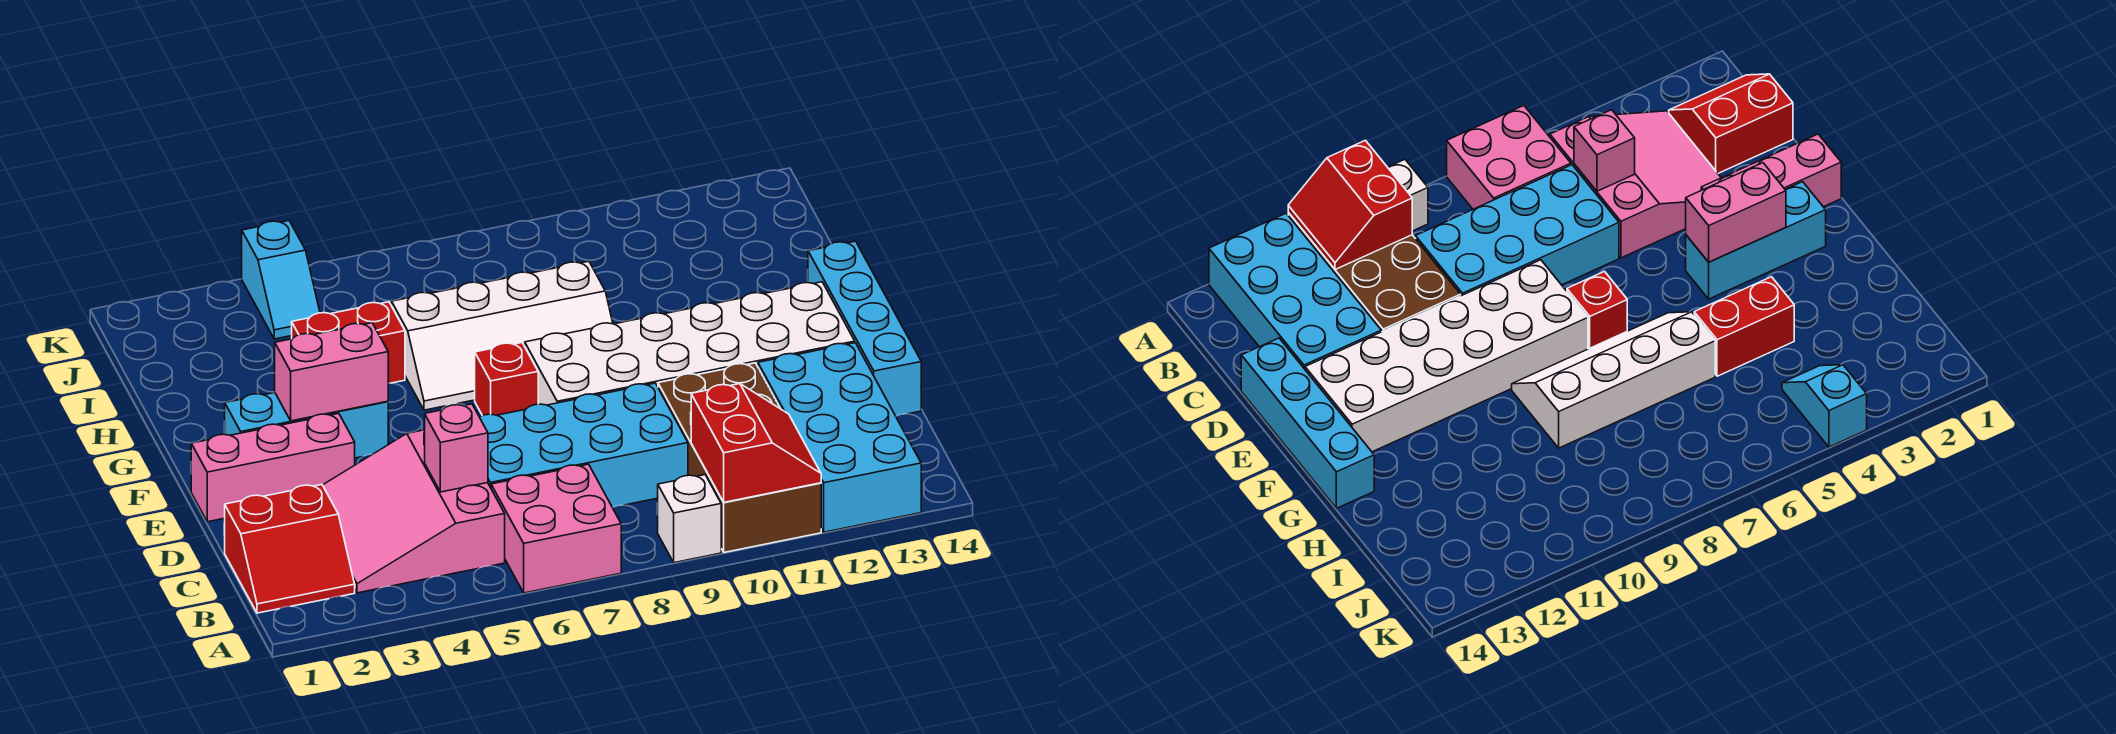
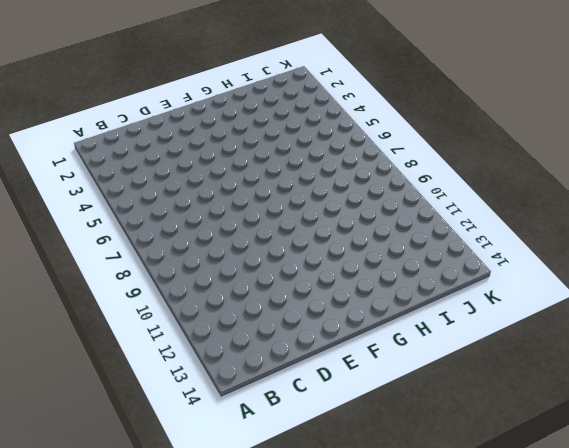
none -> pink brick A6:B7 level 1
none -> white brick A9 level 1
none -> brown brick A10:D11 level 1

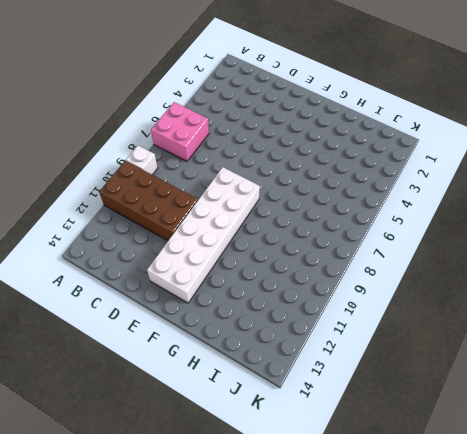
none -> cyan brick A12:D13 level 1
none -> red slope B1:C2 level 1 top C
none -> pink slope B3:D5 level 1 top 5

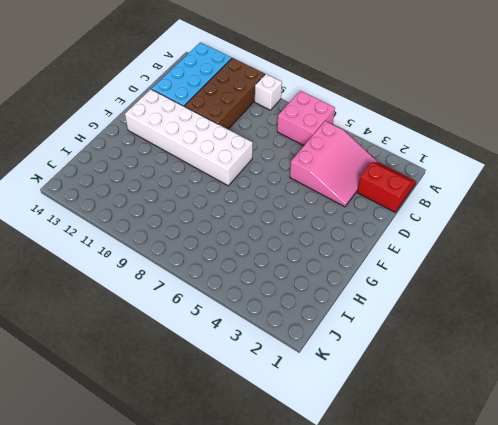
none -> cyan brick C6:D9 level 1
none -> cyan brick D14:G14 level 1
none -> pink brick E1:E3 level 1

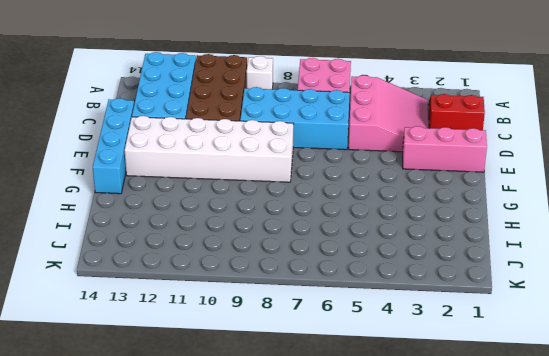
none -> cyan brick F2:F4 level 1
none -> red brick F7 level 1
none -> white slope G6:H9 level 1 top H

